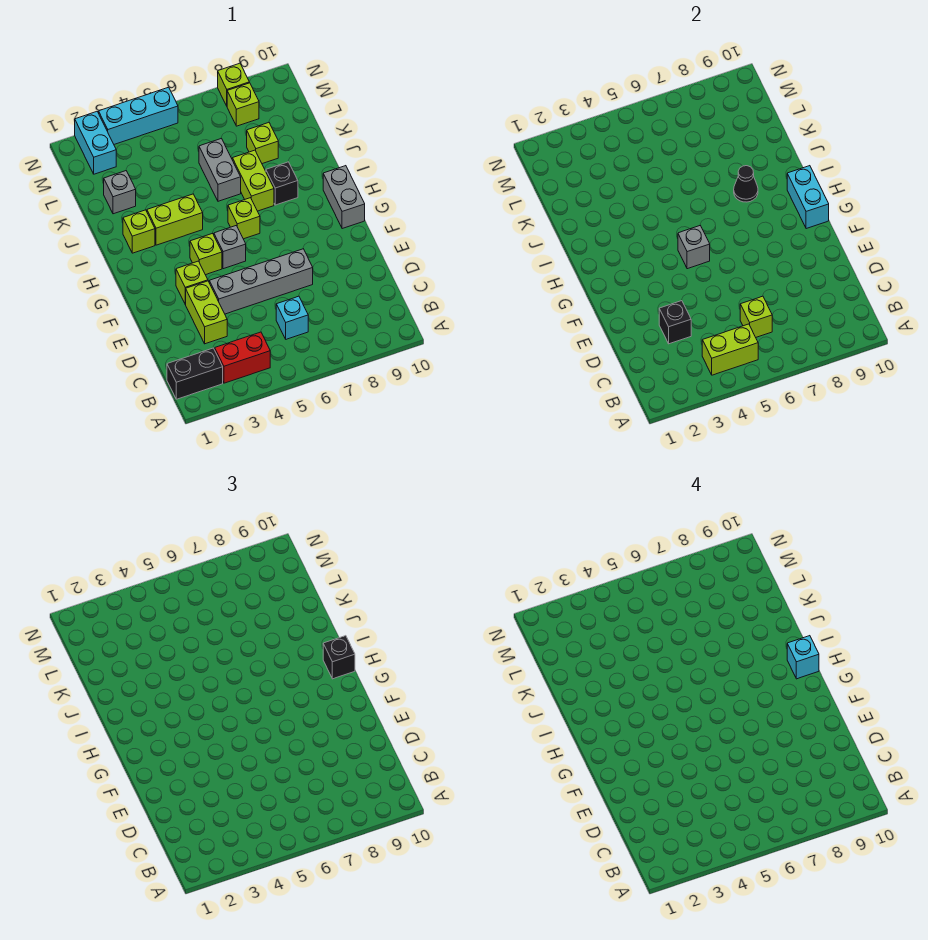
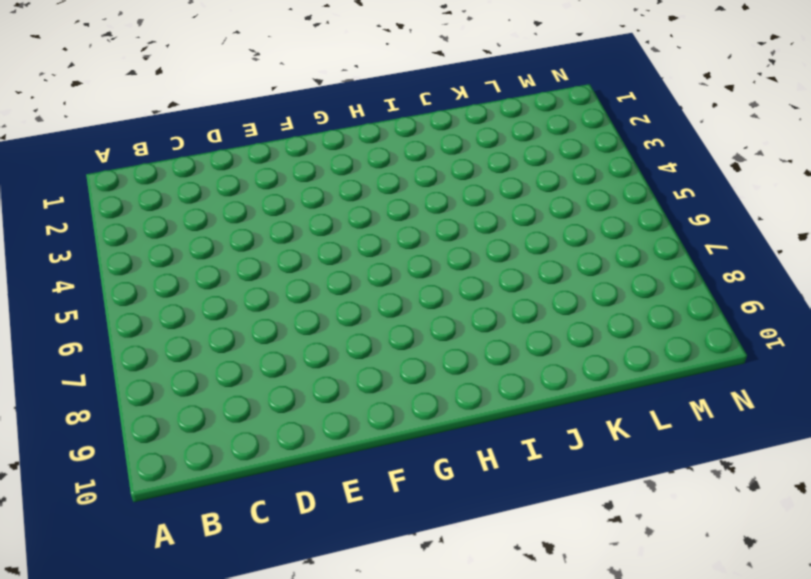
none -> black brick B1:B2 level 1
none -> red brick B3:B4 level 1
none -> cyan brick C6 level 1

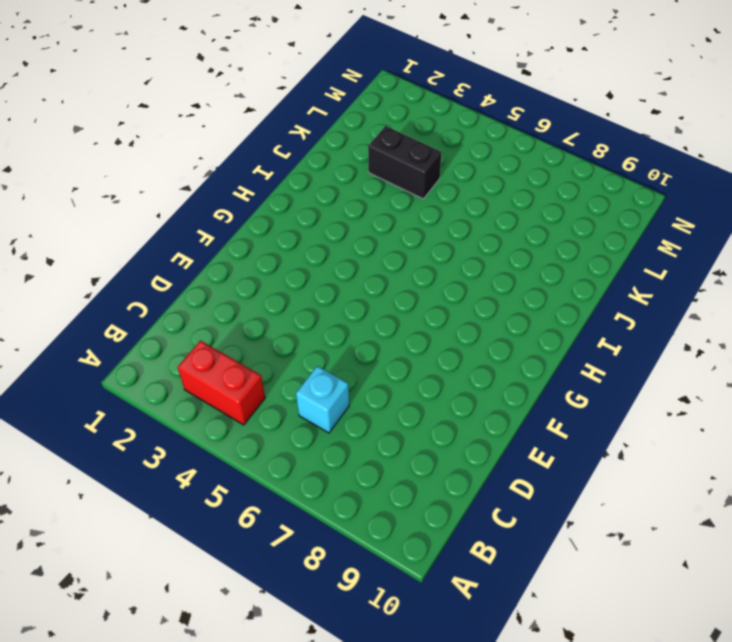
black brick K3:K4 level 1 -> black brick B1:B2 level 1
none -> lime brick D3:E3 level 1
none -> grey brick E4:E7 level 1
none -> lime brick F3 level 1

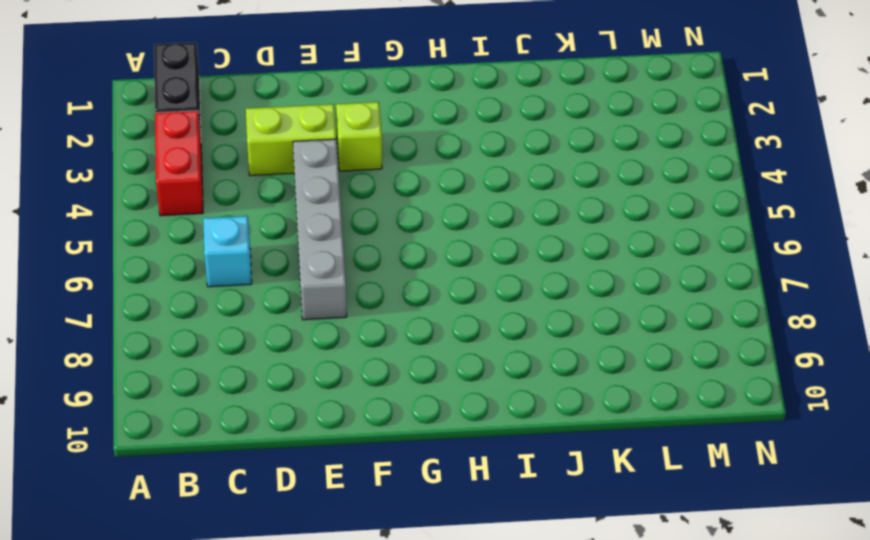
none -> lime brick G4 level 1
none -> grey brick G5 level 1
none -> grey brick G10:H10 level 1

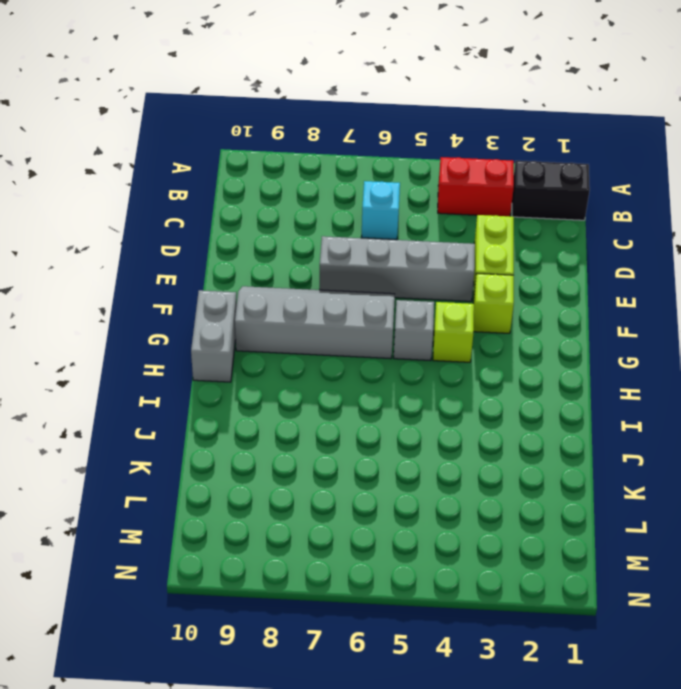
grey slope F6:G9 level 1 top G -> none
none -> lime brick H6 level 1
none -> lime brick I2 level 1
none -> lime brick I3:I4 level 1

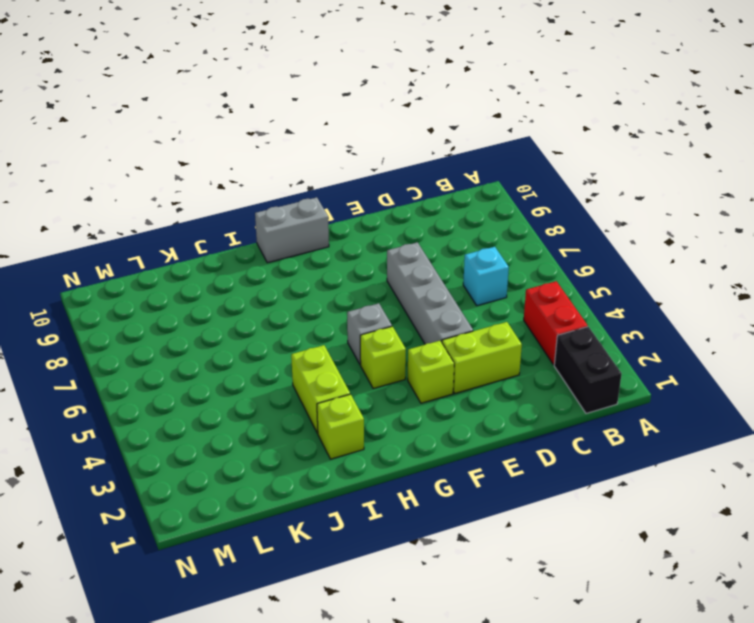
none -> lime brick H6 level 1
none -> lime brick I7:J7 level 1
none -> black brick I8 level 1

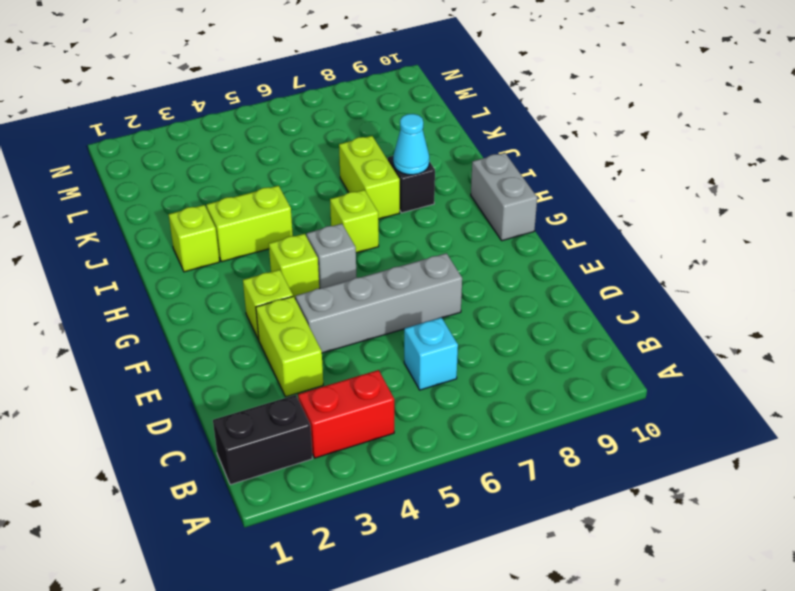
cyan cone I8 level 2 -> black cone I8 level 2
none -> grey brick J6:K6 level 1
none -> grey brick K2 level 1
none -> lime brick K8 level 1

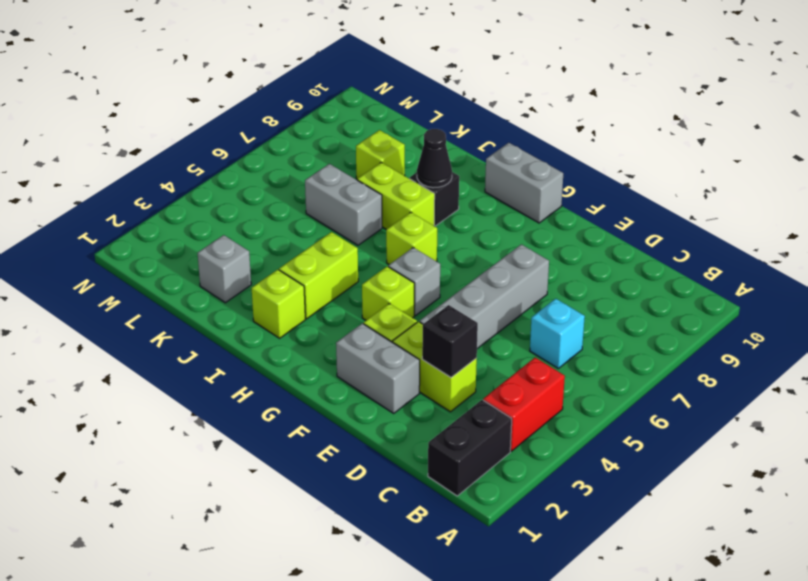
grey brick E2:F2 level 1 -> none
none -> cyan brick M2:N2 level 1
none -> lime brick M8 level 1
none -> cyan brick N3:N5 level 1

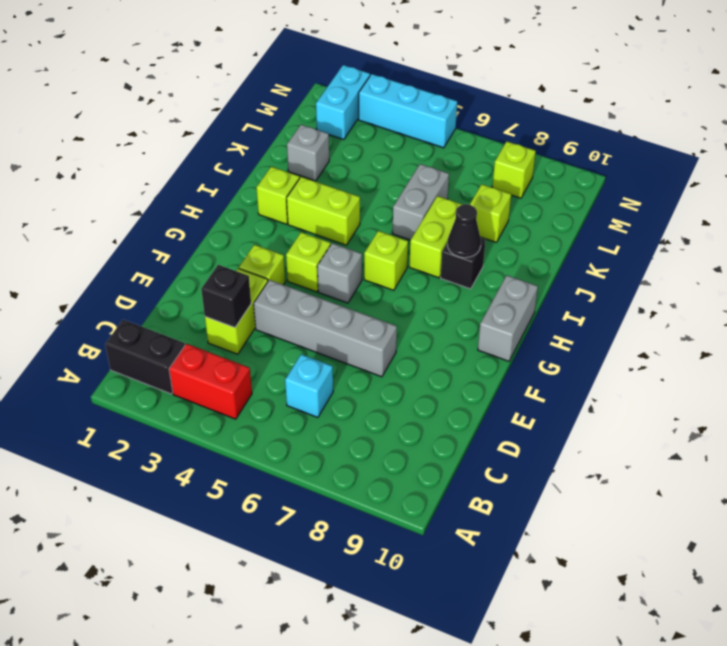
none -> lime brick N8 level 1
none -> lime brick B4:B5 level 2
none -> lime brick C6 level 2

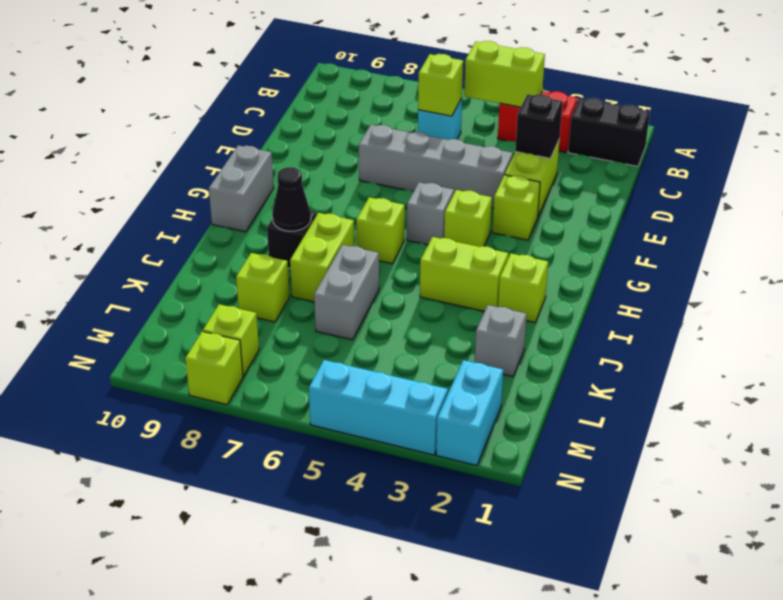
none -> grey brick G5 level 2
none -> cyan brick G10:H10 level 2
none -> black brick H10 level 3

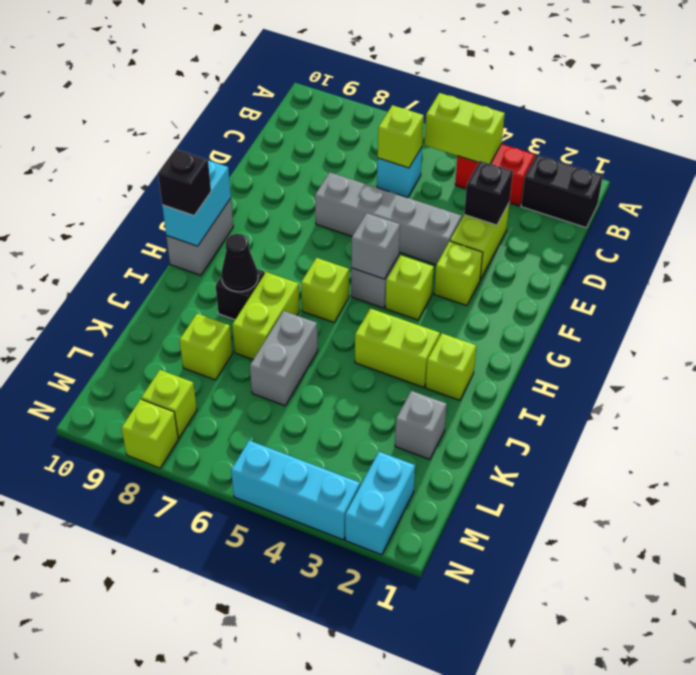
none -> cyan brick H10 level 4

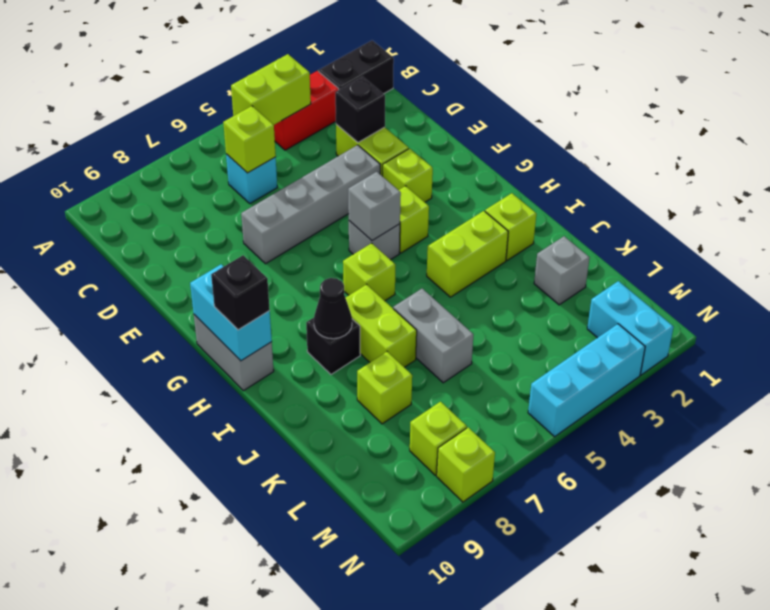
none -> cyan brick H10 level 4

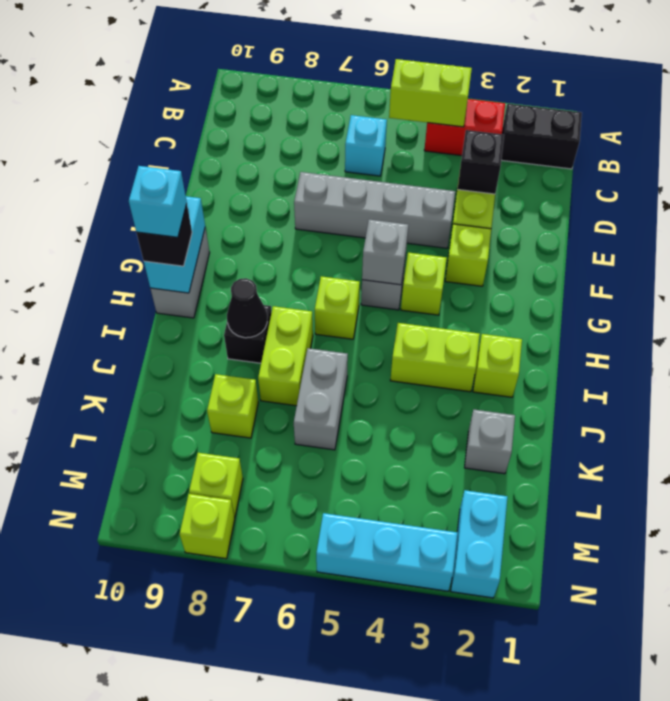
none -> lime brick C6 level 2

